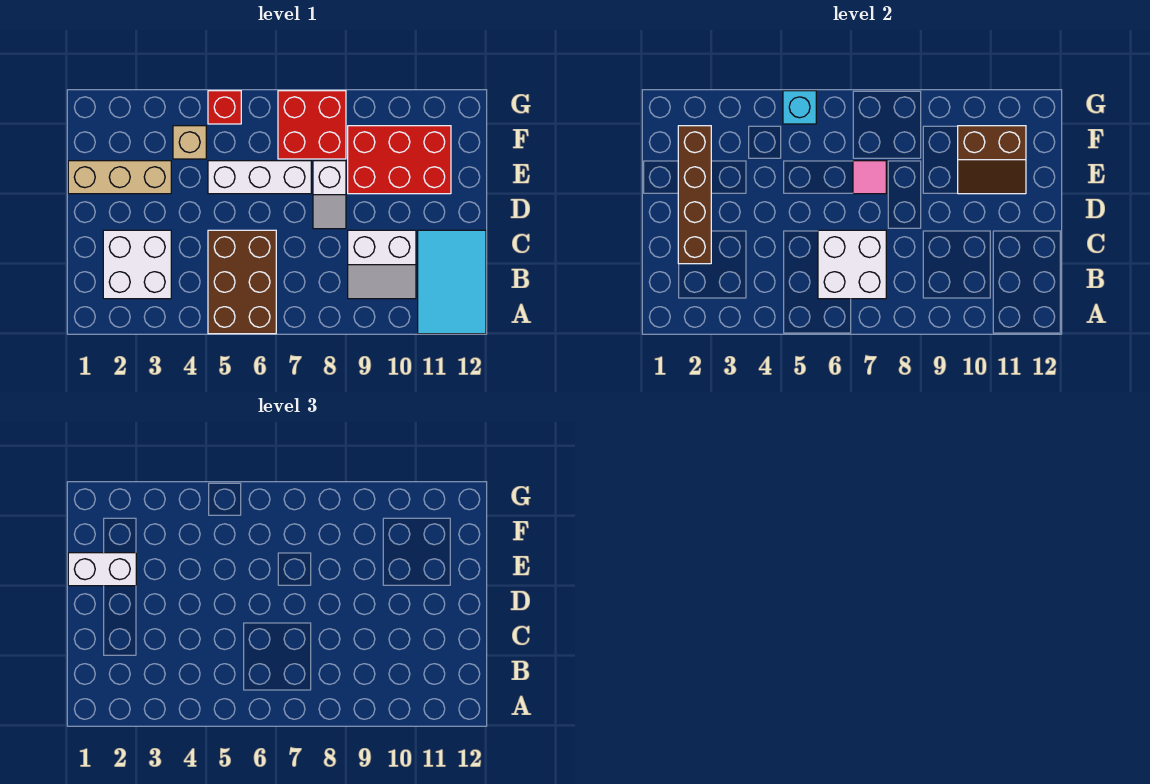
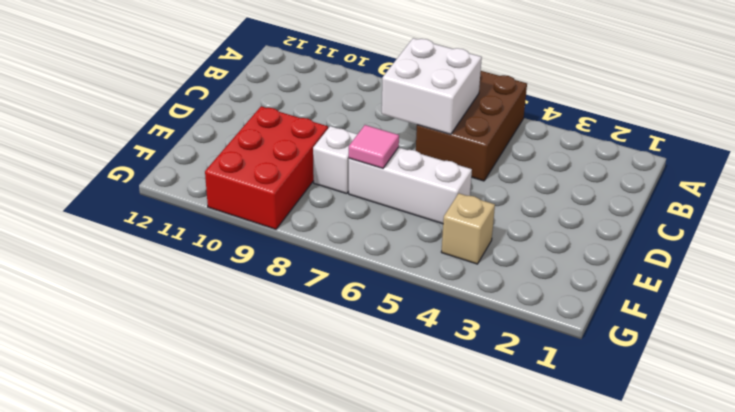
red brick E9:G10 level 1 -> red brick E9:F11 level 1
none -> cyan tile A11:C12 level 1
none -> white brick B2:C3 level 1
none -> white slope B9:C10 level 1 top C

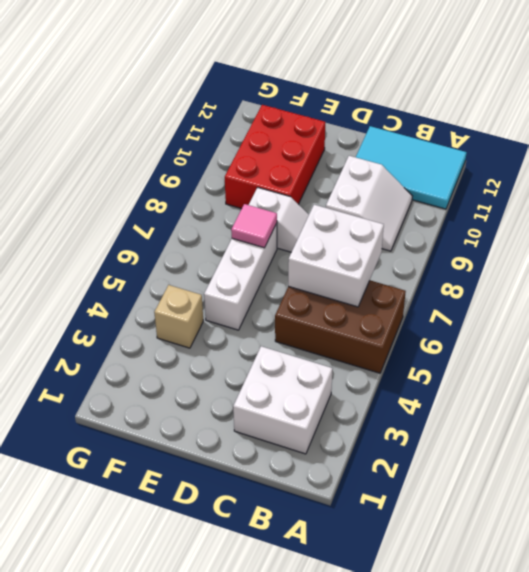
none -> tan brick E1:E3 level 1
none -> red brick F7:G8 level 1
none -> red brick G5 level 1

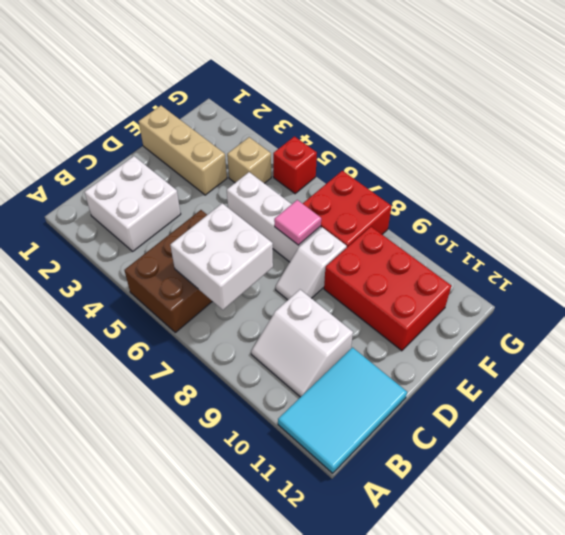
none -> brown brick C2:F2 level 2
none -> brown slope E10:F11 level 2 top F
none -> cyan brick G5 level 2

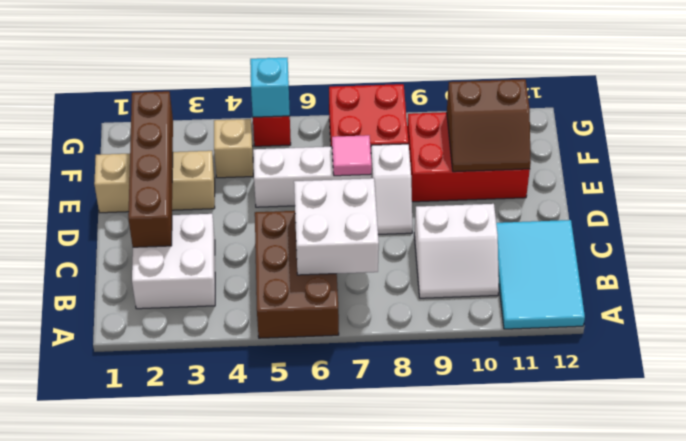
none -> white brick E1:E2 level 3

